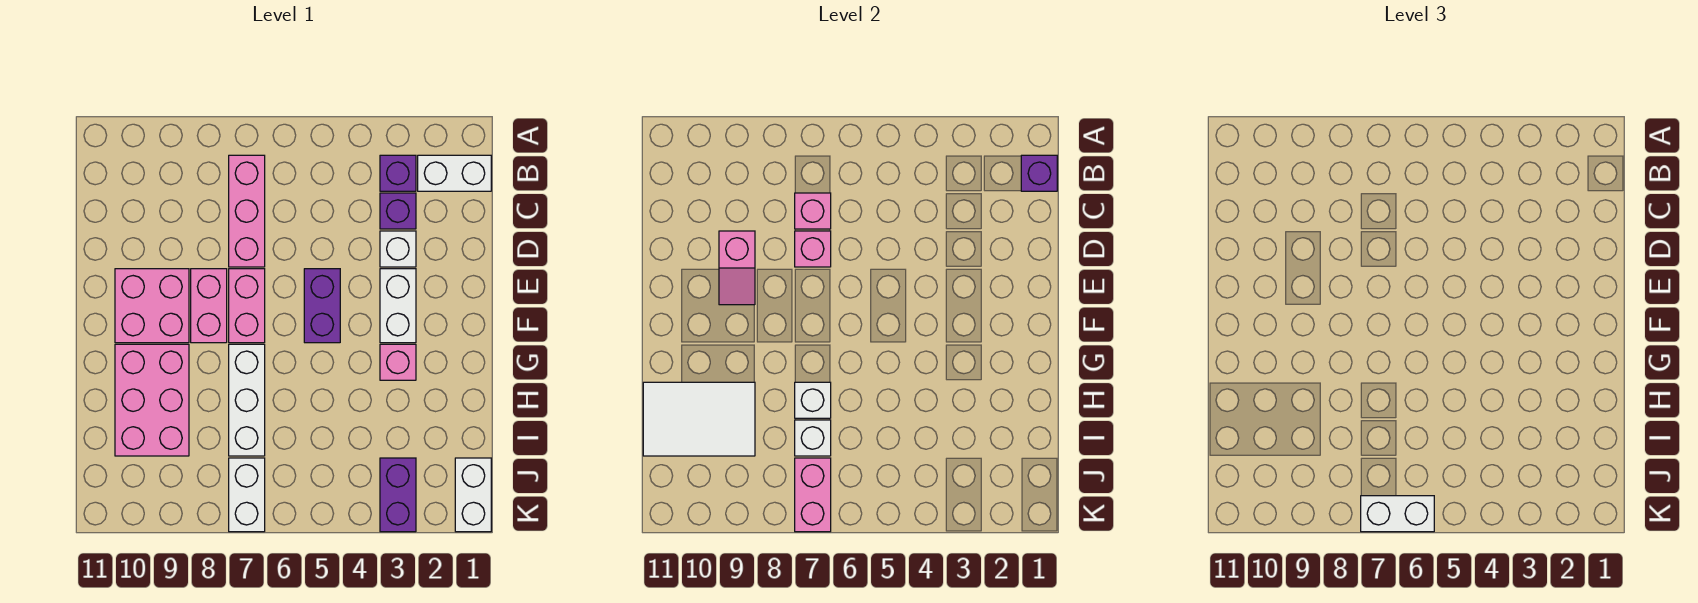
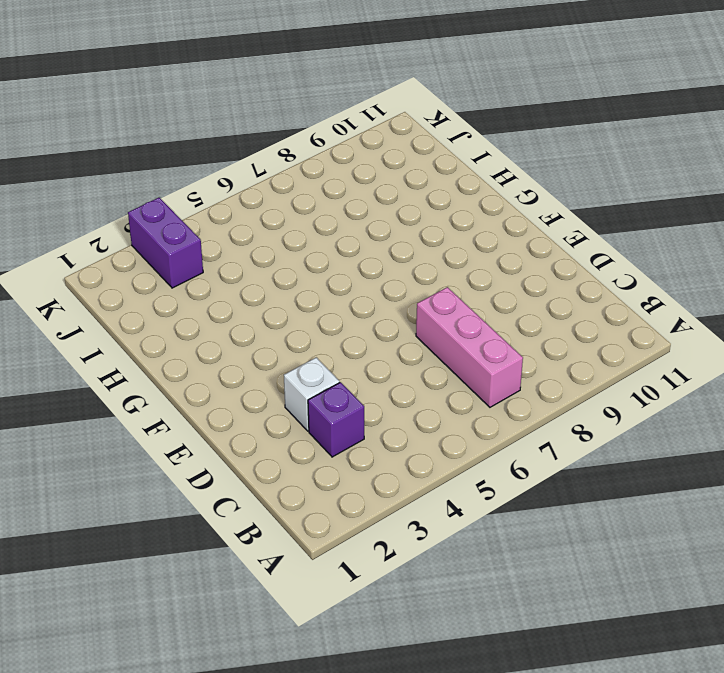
none -> white brick B1:B2 level 1
none -> purple brick B3 level 1
none -> white brick E3:F3 level 1

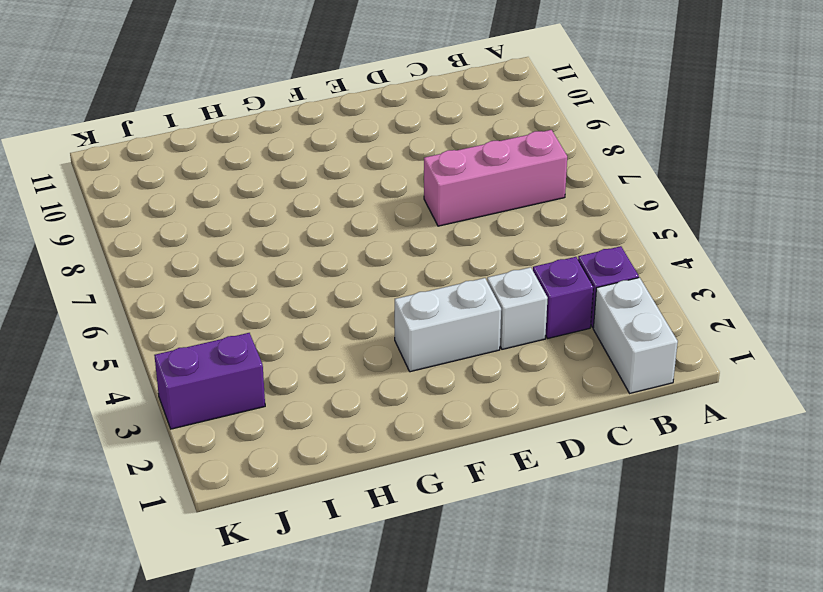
none -> purple brick E5:F5 level 1
none -> pink brick E7:F7 level 1
none -> pink brick E8:F8 level 1

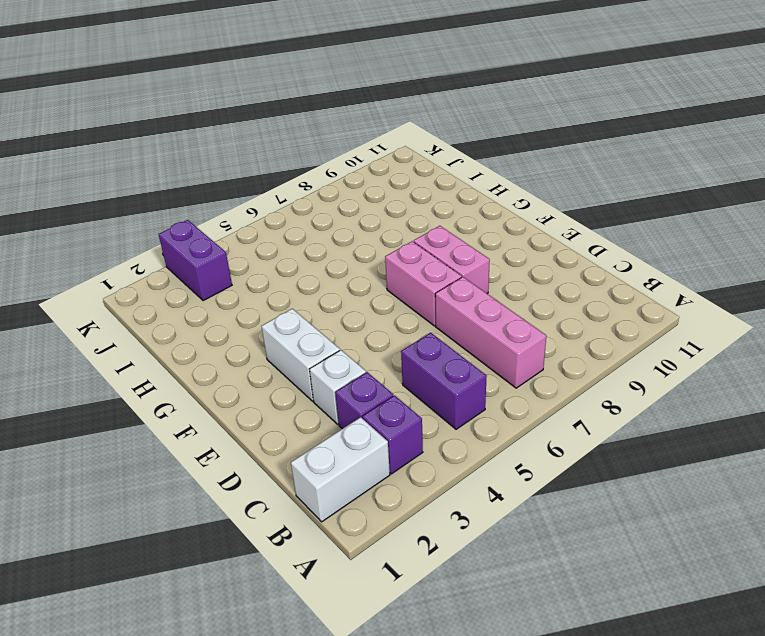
purple brick B5:C5 level 1 -> purple brick E5:F5 level 1
none -> pink brick E9:F10 level 1
none -> pink brick G3 level 1
none -> white brick G7:I7 level 1

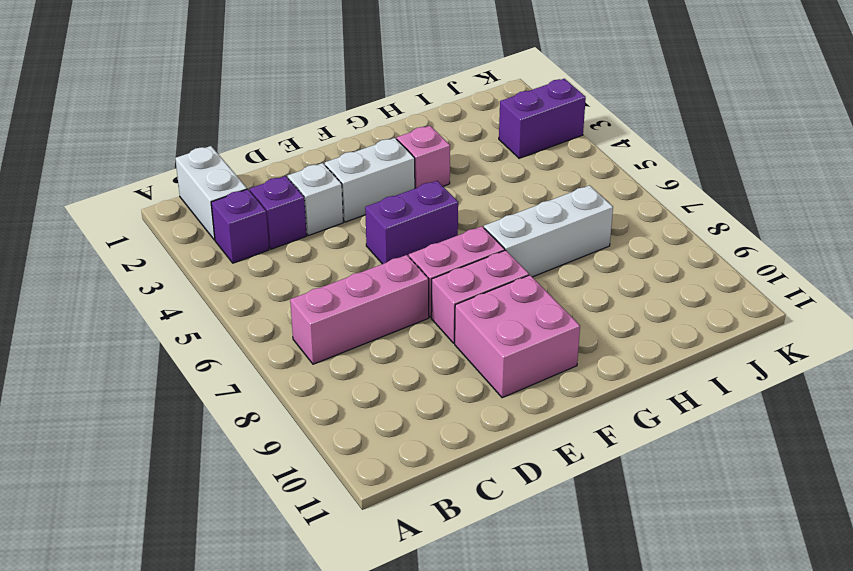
none -> pink brick G9:I10 level 1
none -> white brick J1:K1 level 1
none -> white brick J7:K7 level 1

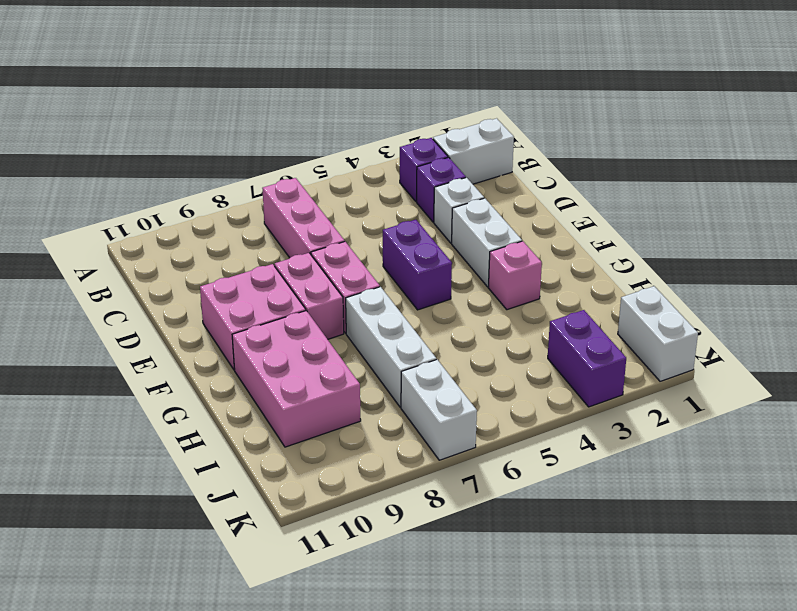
none -> purple brick B1 level 2
none -> pink brick C7 level 2
none -> pink brick D7 level 2

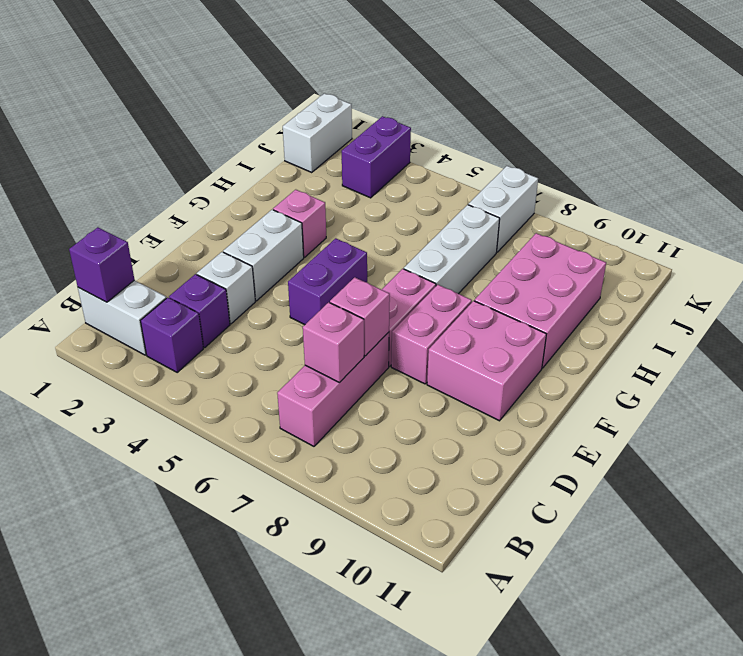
none -> pink slope D9:E9 level 2 top D
none -> white brick H7 level 2
none -> white tile H9:I11 level 2

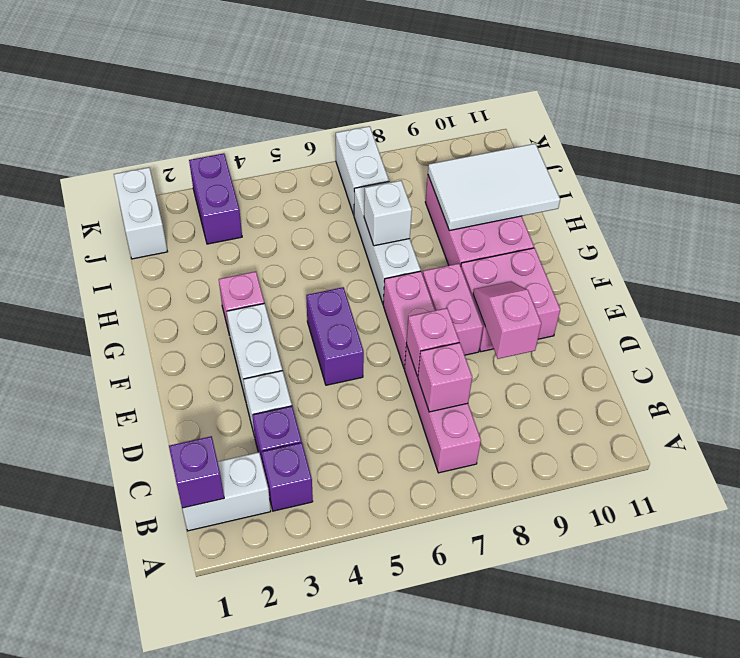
none -> white brick I7 level 2
none -> pink brick J7:K7 level 2
none -> white brick K6:K7 level 3

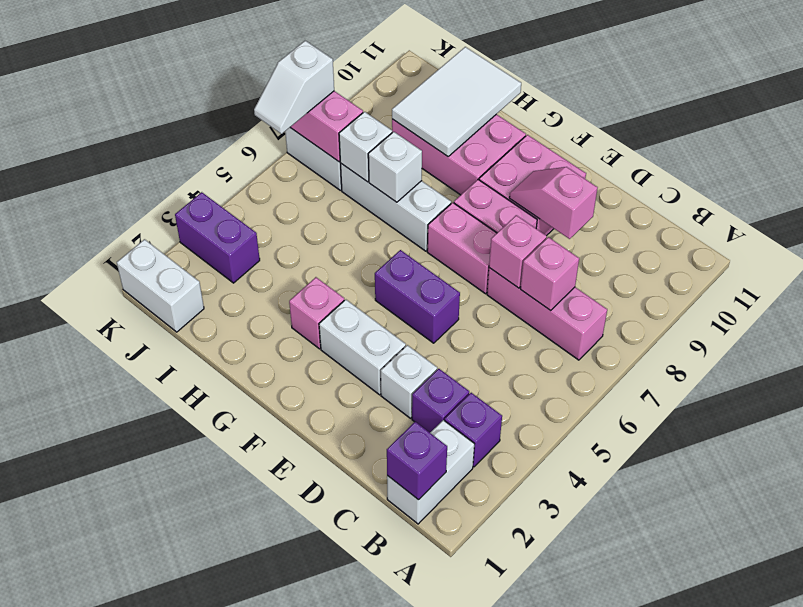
white slope K6:K7 level 3 top 7 -> white brick K6:K7 level 3

